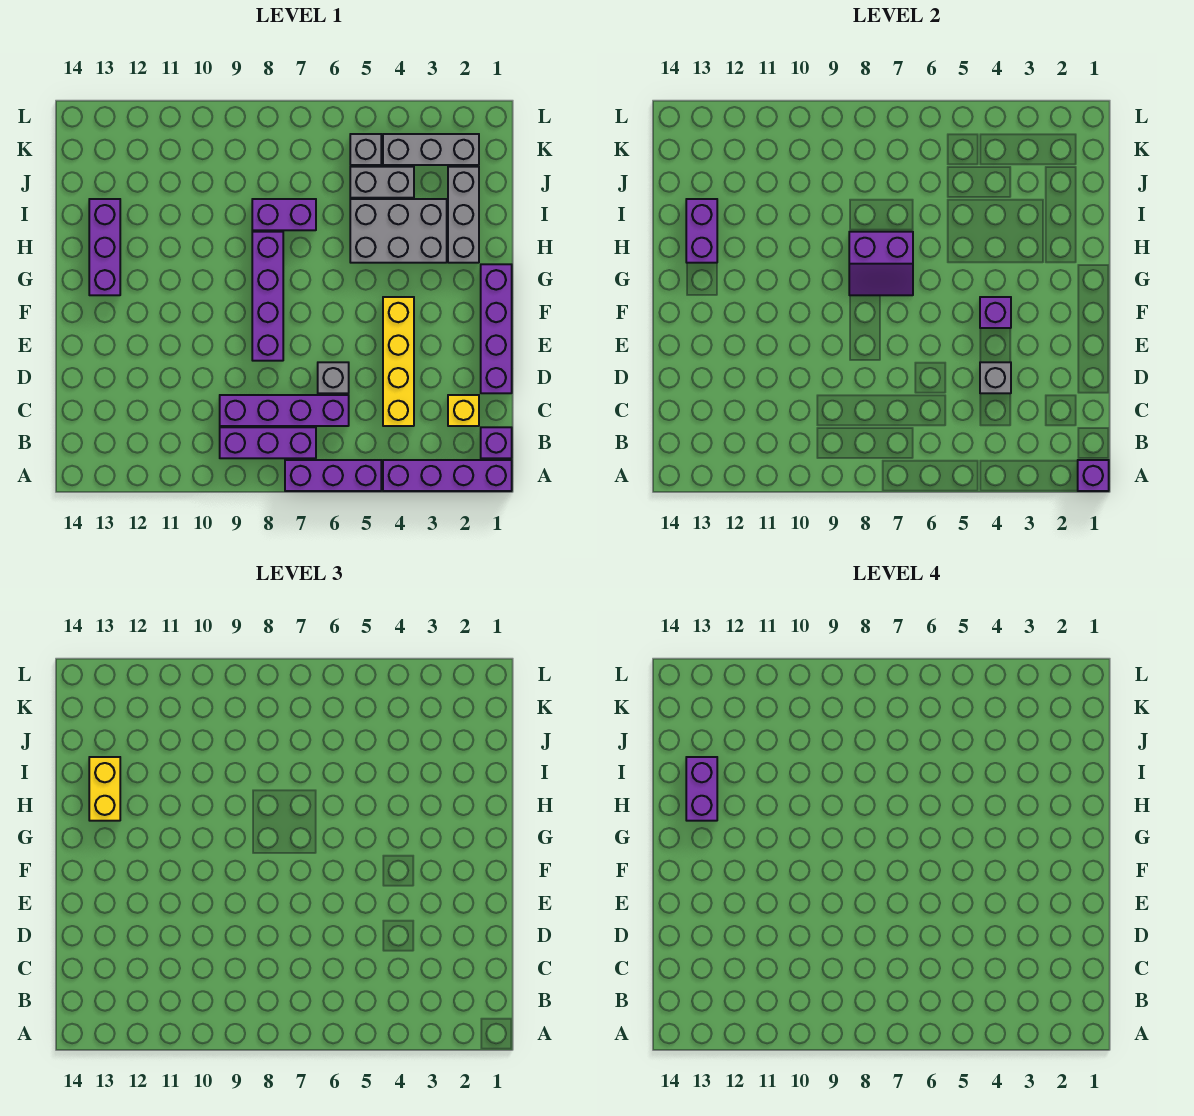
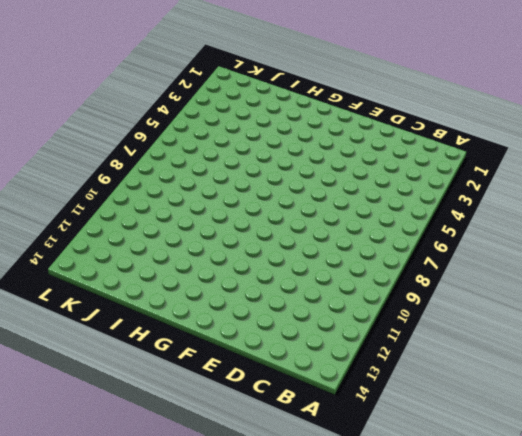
none -> purple brick A1:A4 level 1
none -> purple brick A5:A7 level 1
none -> purple brick B1 level 1

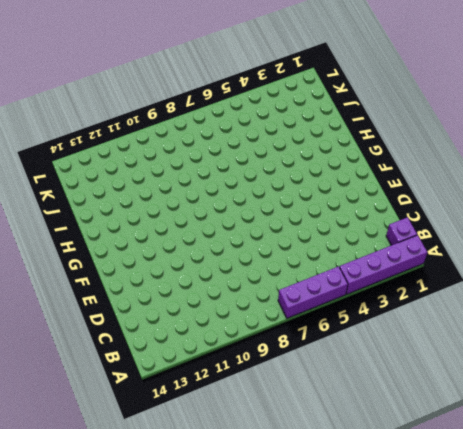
none -> purple brick B7:B9 level 1
none -> yellow brick C2 level 1
none -> yellow brick C4:F4 level 1

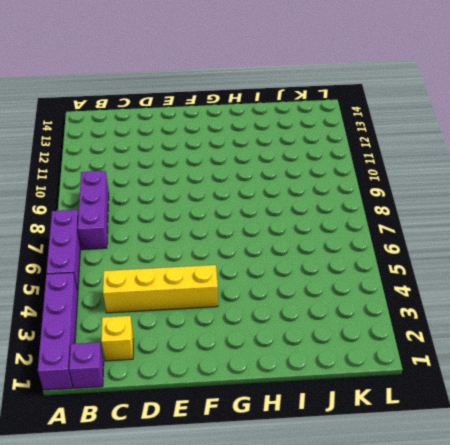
none -> purple brick C6:C9 level 1
none -> purple brick D1:G1 level 1
none -> grey brick D6 level 1

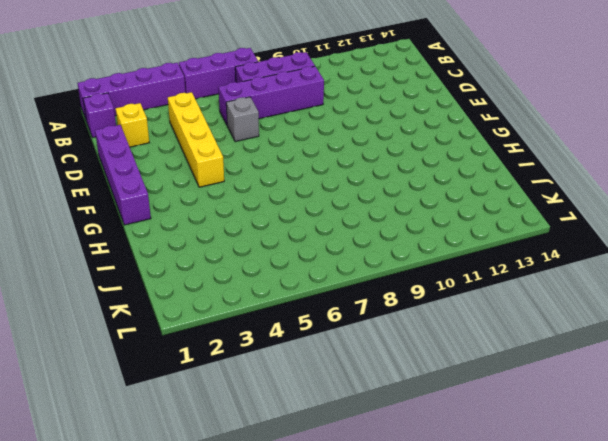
none -> purple brick E8:H8 level 1
none -> purple brick G13:I13 level 1
none -> grey brick H2:J2 level 1

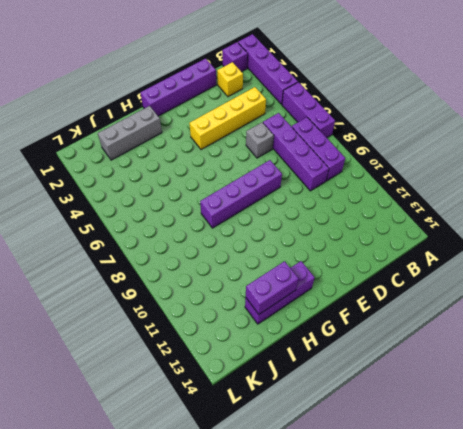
none -> grey brick H3:I5 level 1
none -> purple brick I7:I8 level 1
none -> grey brick J4:J5 level 1

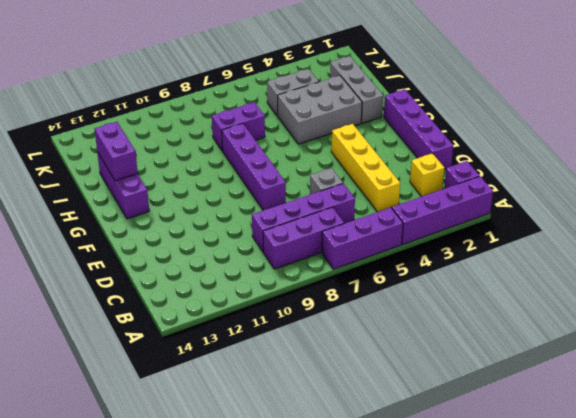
none -> grey brick K2:K4 level 1
none -> grey brick K5 level 1
none -> purple brick A1 level 2

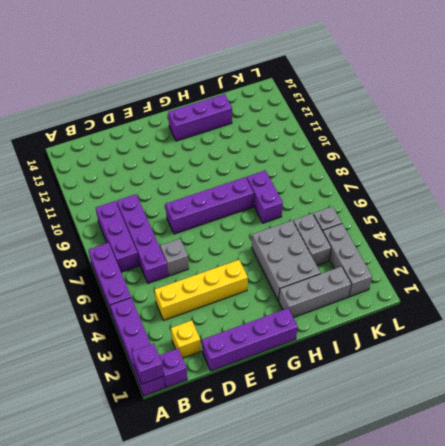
none -> grey brick D4 level 2
none -> purple brick F4 level 2
none -> purple slope G7:H8 level 2 top H

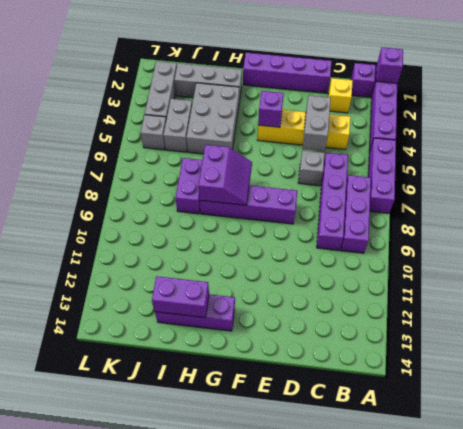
grey brick D4:D5 level 2 -> grey brick D4 level 2
none -> yellow brick H13:I13 level 3
none -> purple brick H13:I13 level 4

